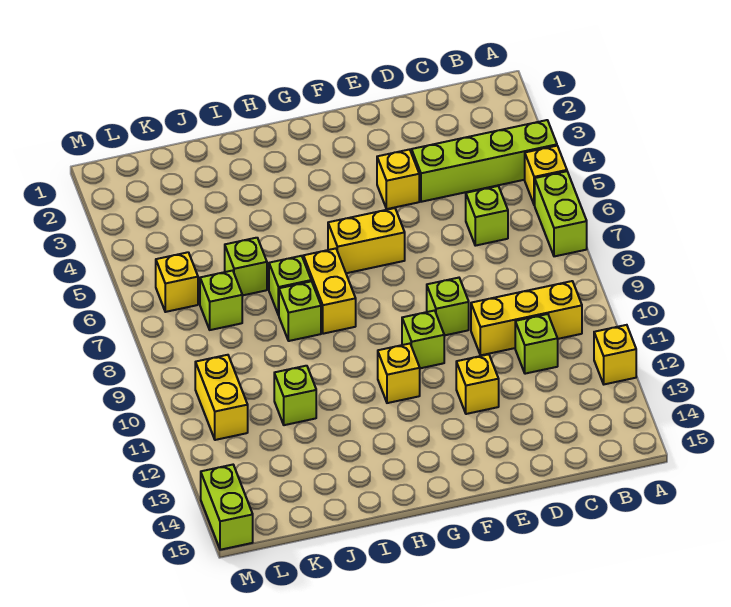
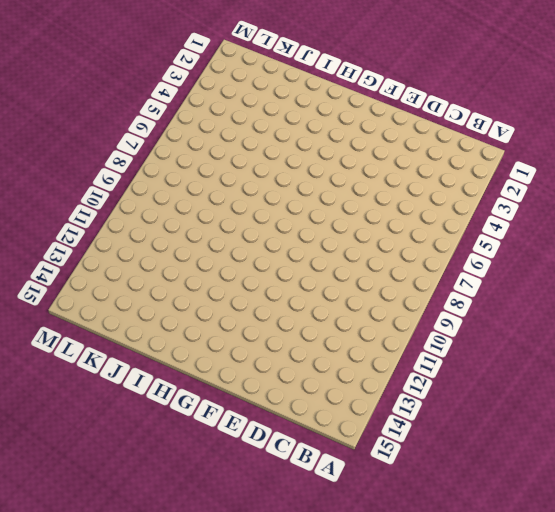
none -> lime brick A4:D4 level 1
none -> yellow brick A5 level 1
none -> lime brick A6:A7 level 1

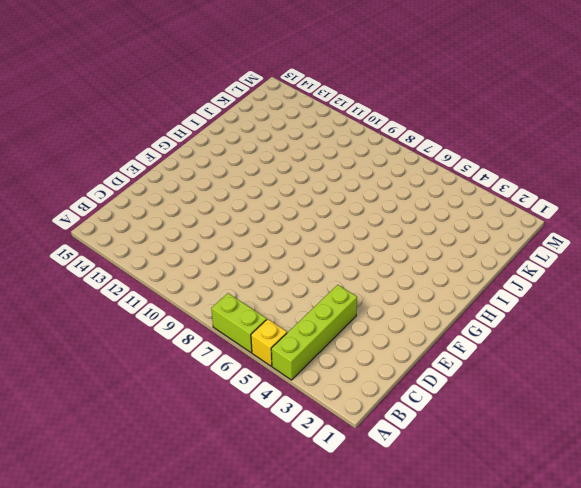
none -> yellow brick A12 level 1
none -> yellow brick B10:D10 level 1
none -> lime brick C6 level 1

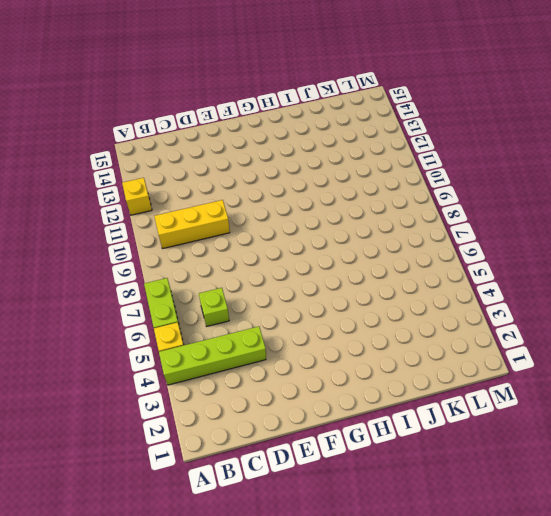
none -> lime brick C11 level 1
none -> yellow brick E4 level 1
none -> lime brick E9 level 1

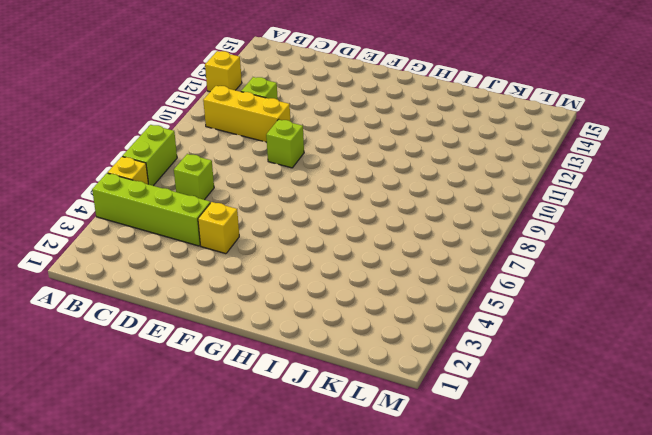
none -> yellow brick E12 level 1
none -> yellow brick F6:G6 level 1
none -> lime brick F10 level 1

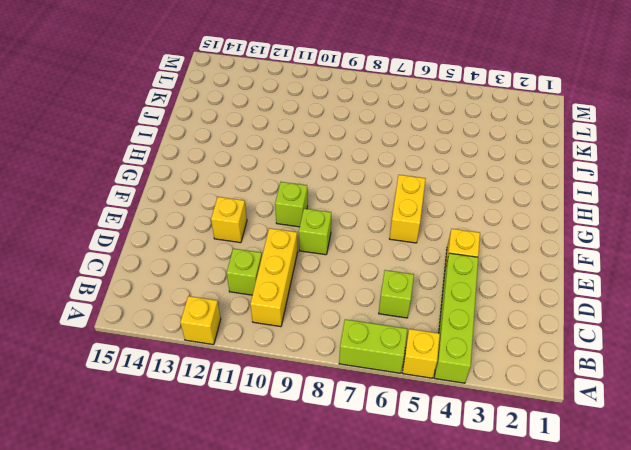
none -> yellow brick G11 level 1
none -> yellow brick H7:H8 level 1
none -> lime brick I7 level 1

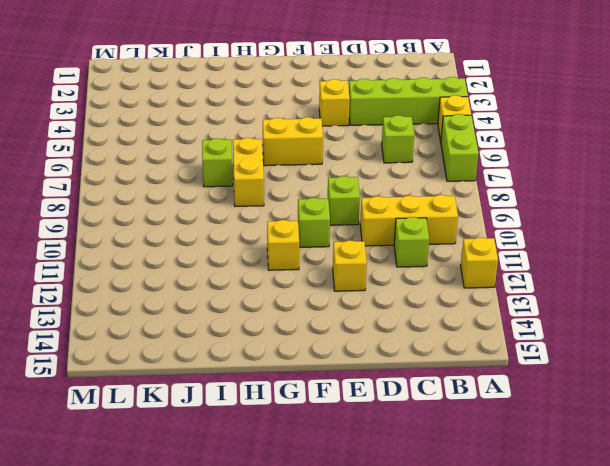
none -> lime brick I8 level 1
none -> lime brick J6 level 1
none -> lime brick J11 level 1

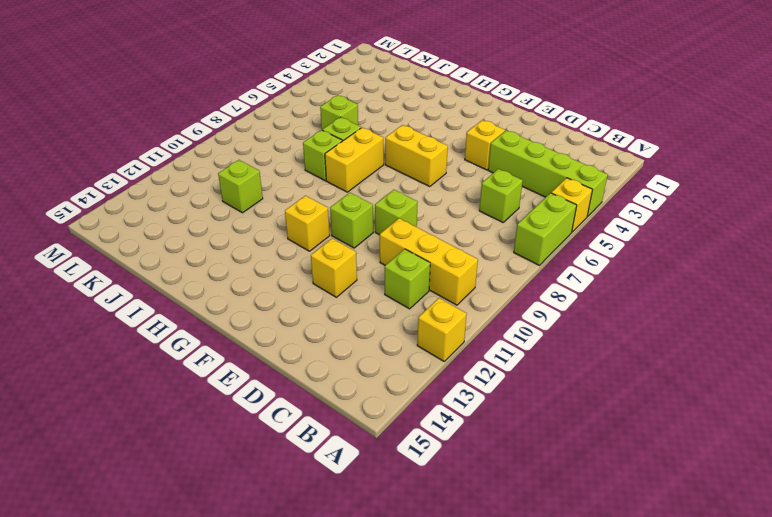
none -> lime brick K7 level 1
none -> yellow brick L6 level 1
none -> yellow brick L10:L11 level 1

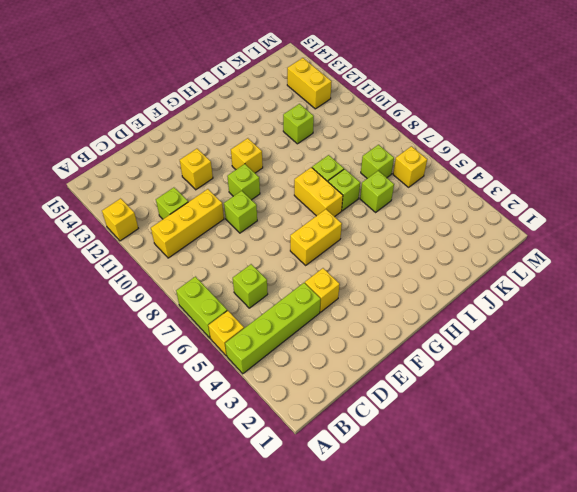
yellow brick L12:L13 level 1 -> yellow brick L10:L11 level 1
none -> lime brick M14:M15 level 1

